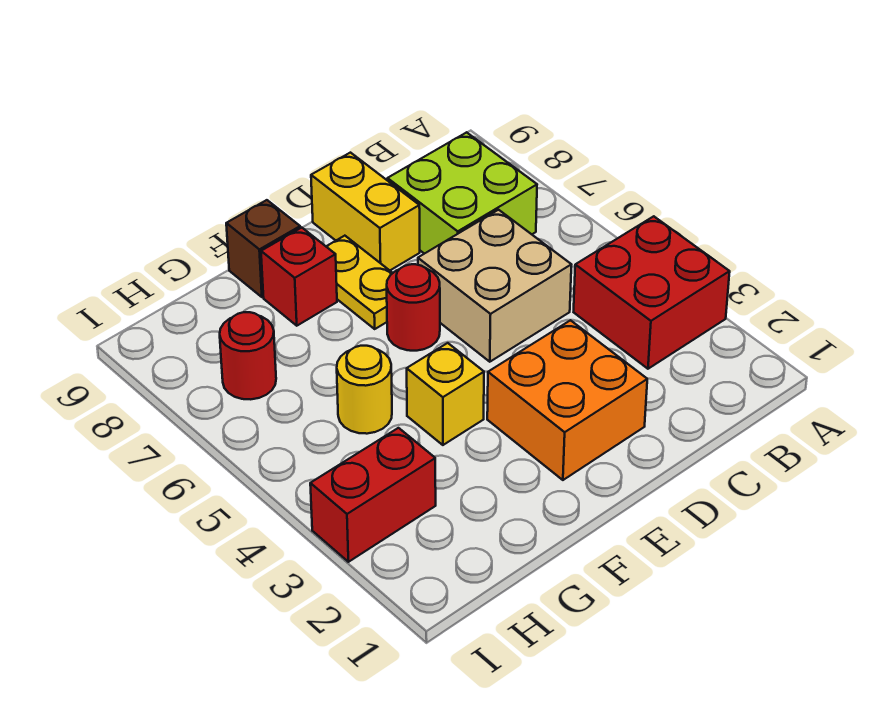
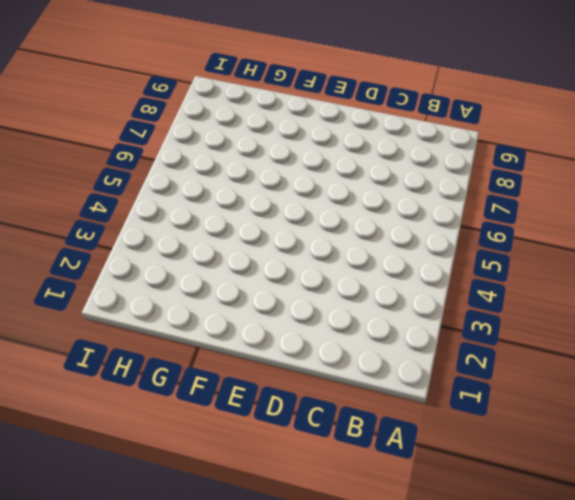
none -> red brick A3:B4 level 1
none -> lime brick B7:C8 level 1
none -> tan brick C5:D6 level 1

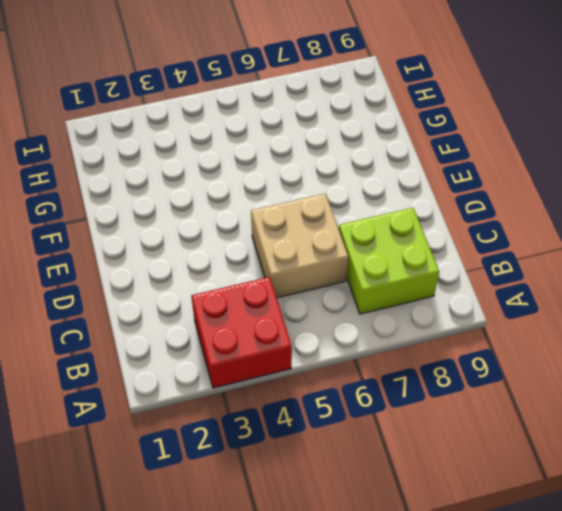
none -> orange brick D2:E3 level 1
none -> yellow brick D8:D9 level 1
none -> red round brick E6 level 1

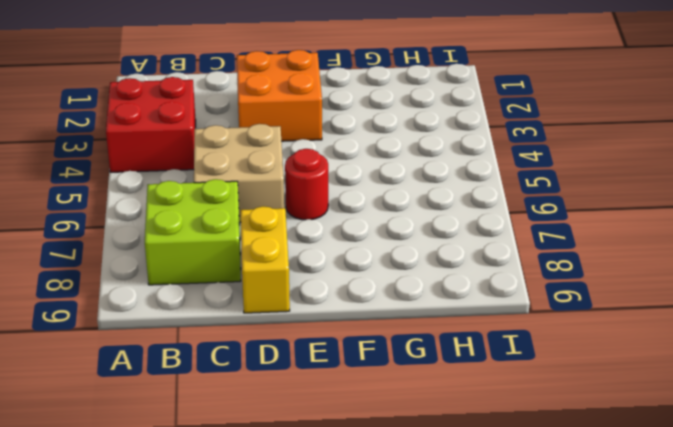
none -> yellow plate E7:E8 level 1
none -> yellow brick F4 level 1
none -> red brick F8 level 1

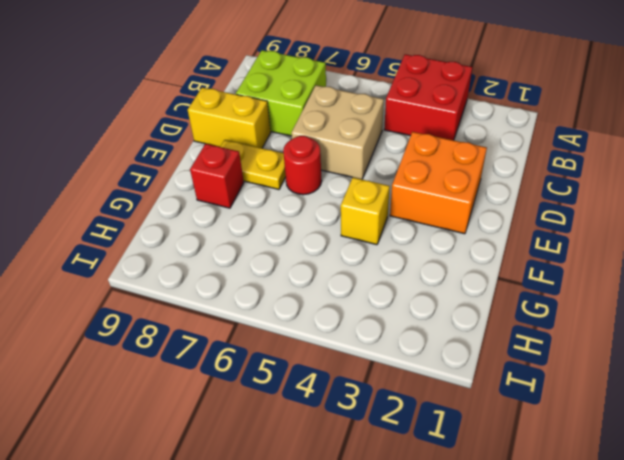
none -> brown brick F9 level 1
none -> yellow round brick G5 level 1
none -> red brick H3:I3 level 1

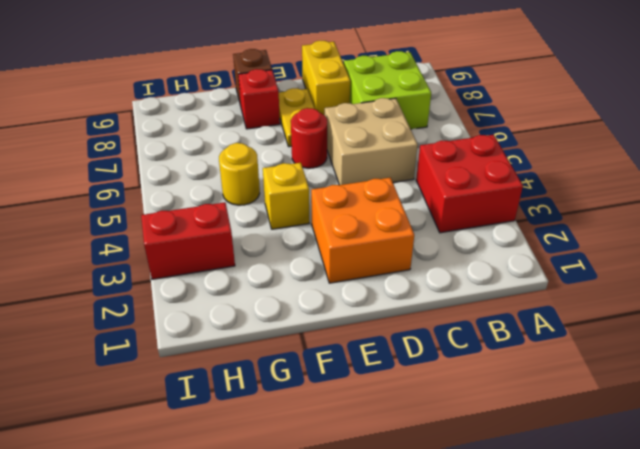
none -> red round brick H7 level 1

